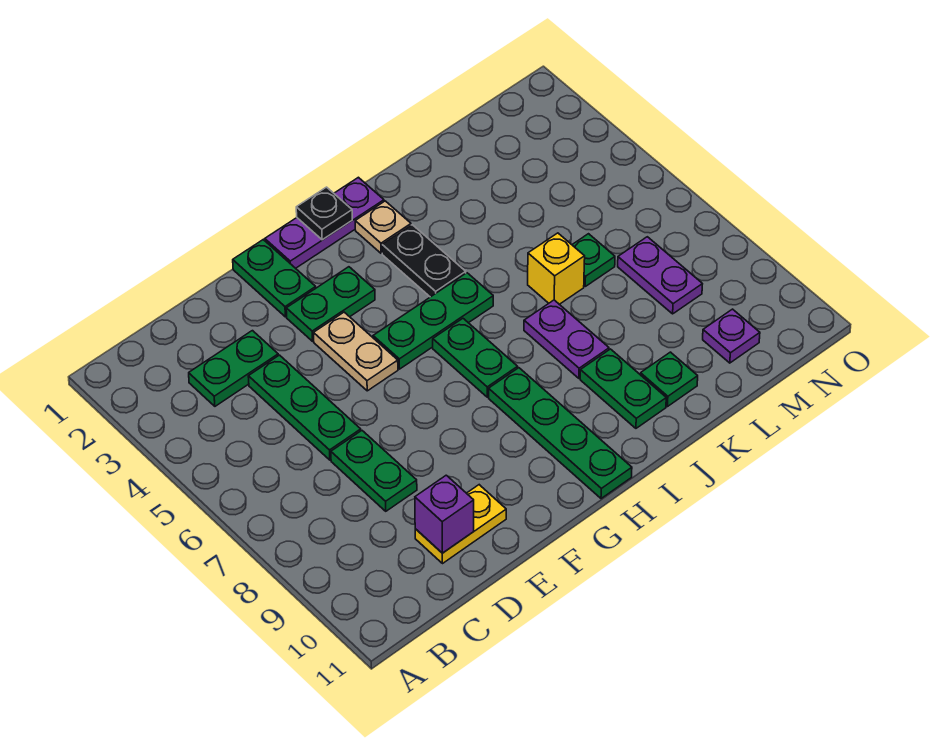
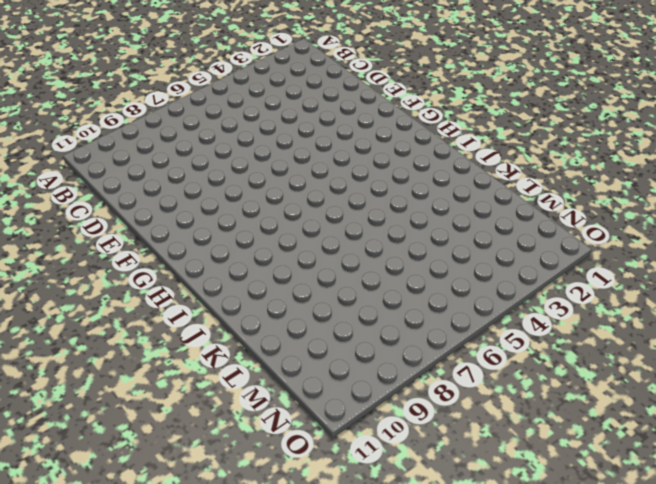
none -> green plate C3:D3 level 1
none -> green plate D4:D6 level 1
none -> green plate D7:D8 level 1

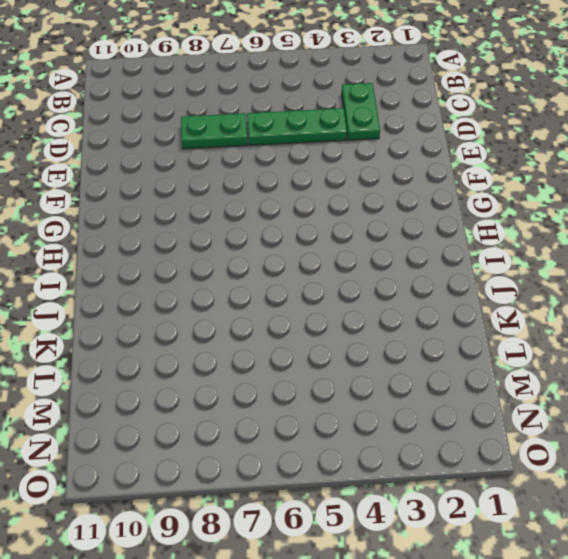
none -> yellow plate D10:E10 level 1
none -> green plate F1:F2 level 1
none -> green plate F3:G3 level 1

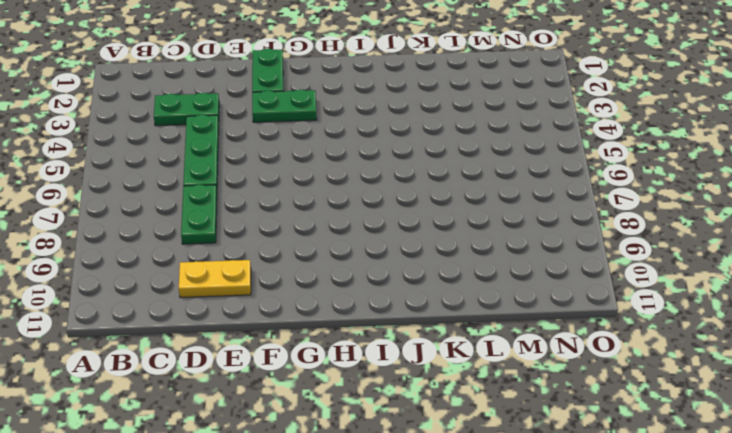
none -> tan plate F4:F5 level 1
none -> purple plate G1:I1 level 1
none -> green plate G5:I5 level 1

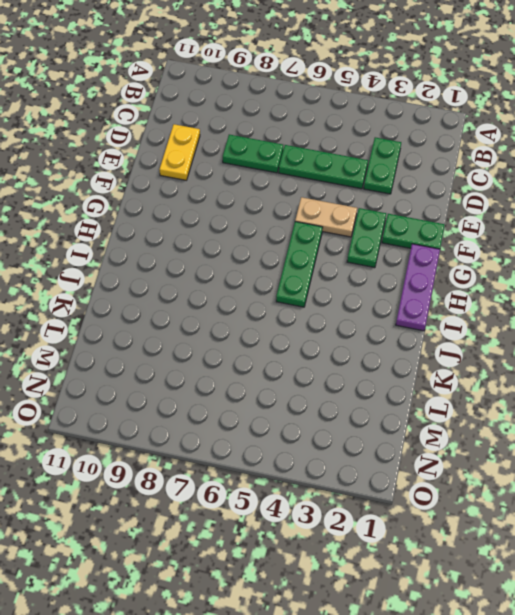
none -> green plate H6:H7 level 1
none -> green plate H8:H11 level 1
none -> tan plate I2 level 1

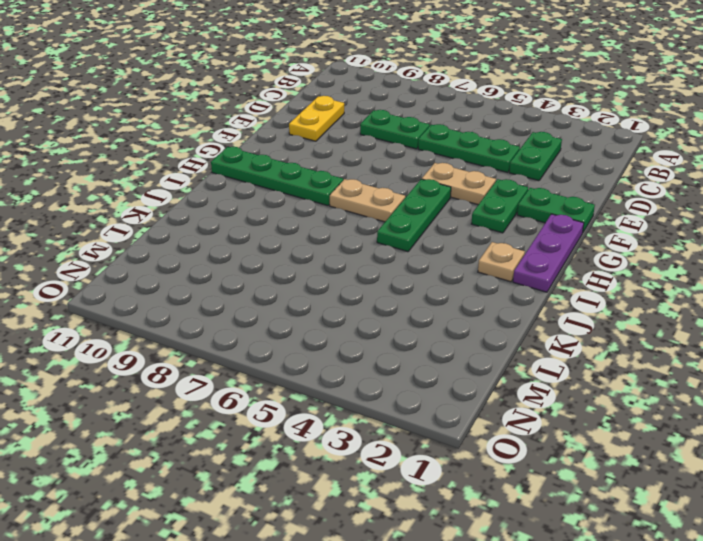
tan plate H6:H7 level 1 -> green plate H6:H7 level 1
none -> black plate I3:I4 level 1
none -> purple plate J7:J8 level 1
none -> green plate J9:J10 level 1

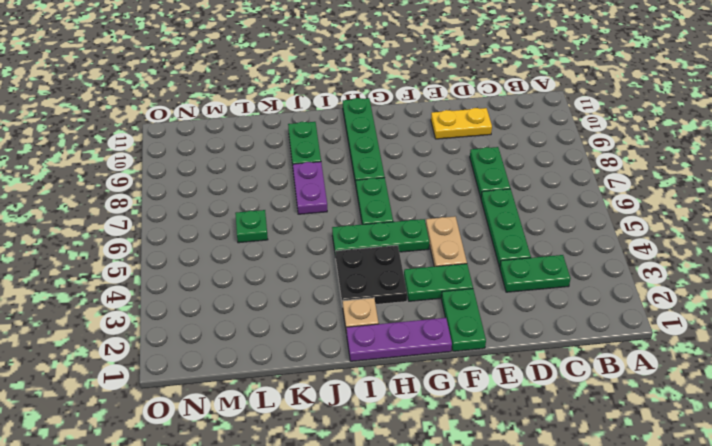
black plate H3:I4 level 1 -> black plate I3:I4 level 1
none -> yellow brick K6 level 1
none -> green plate K10 level 1
none -> purple plate M7:M8 level 1

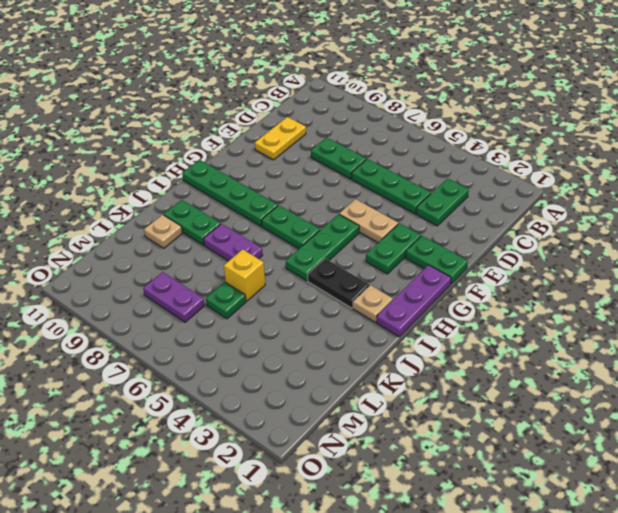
tan plate K10 level 1 -> green plate K10 level 1
none -> purple plate M10 level 1
none -> purple brick D10 level 2
none -> black plate H1 level 2

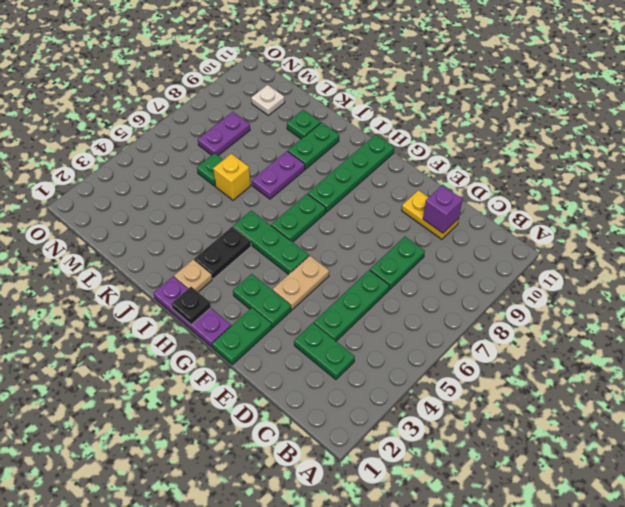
white plate M10 level 1 -> purple plate M10 level 1

